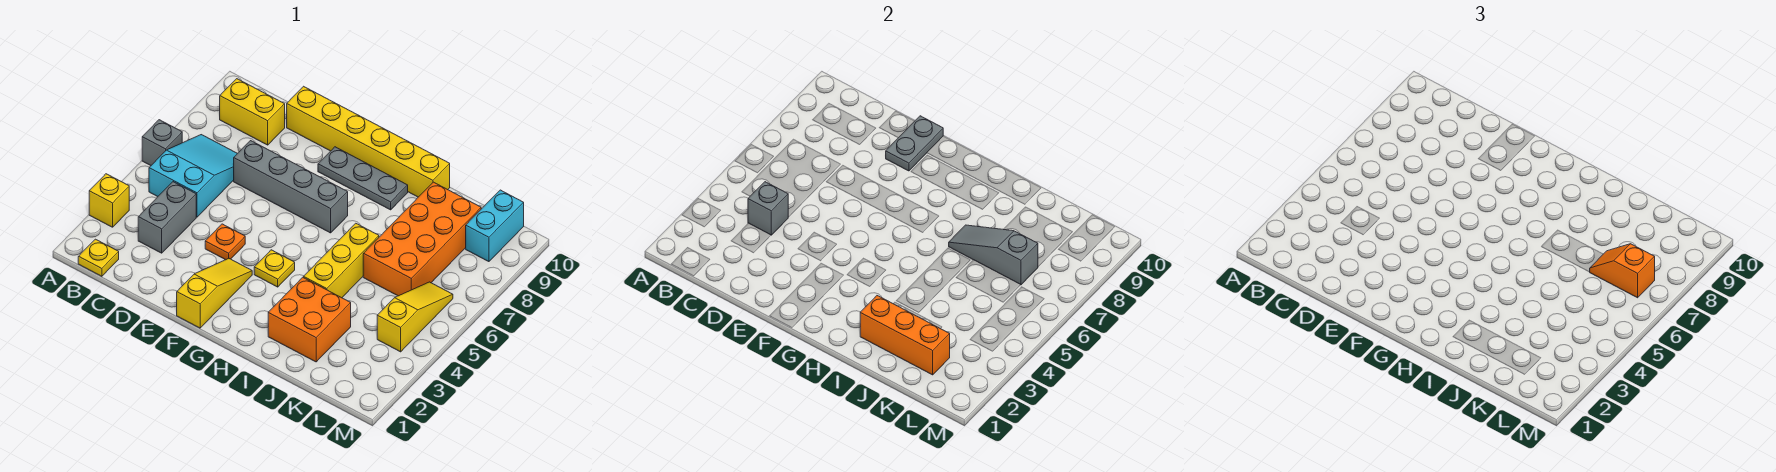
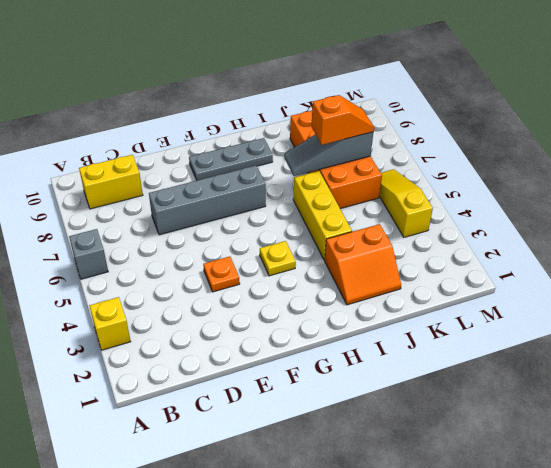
orange slope I2:J3 level 1 top 3 -> orange brick I2:J3 level 1
orange slope J7:K7 level 3 top J -> orange slope K7:L7 level 3 top L
none -> yellow plate B1 level 1
none -> cyan slope B5:C7 level 1 top 5
none -> grey brick C3:C4 level 1

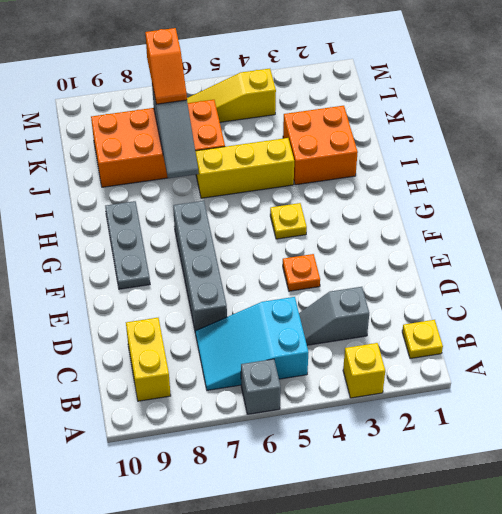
grey slope C3:C4 level 1 top 3 -> grey brick C3:C4 level 1
none -> yellow brick D10:I10 level 1
none -> yellow slope F1:F3 level 1 top 1
none -> cyan brick L9:L10 level 1

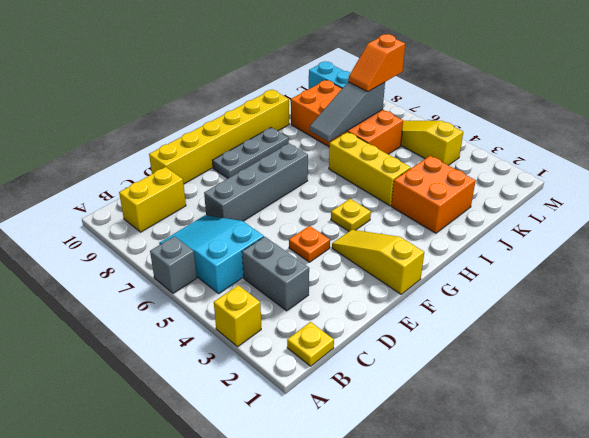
none -> grey brick C4 level 2
none -> grey plate E9:E10 level 2
none -> orange brick I2:K2 level 2

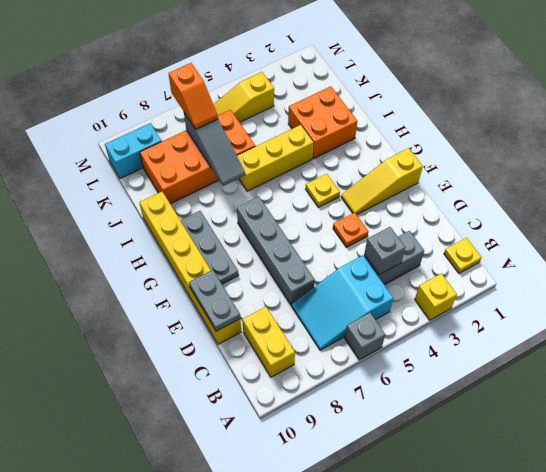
grey plate D10:E10 level 2 -> grey plate E9:E10 level 2
none -> orange brick I2:K2 level 2

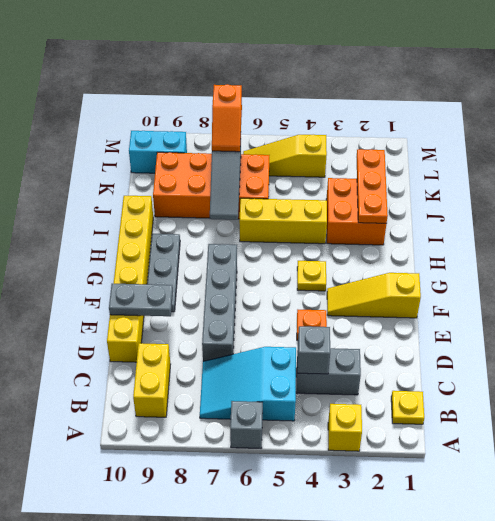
orange plate I2:K2 level 2 -> orange brick I2:K2 level 2

